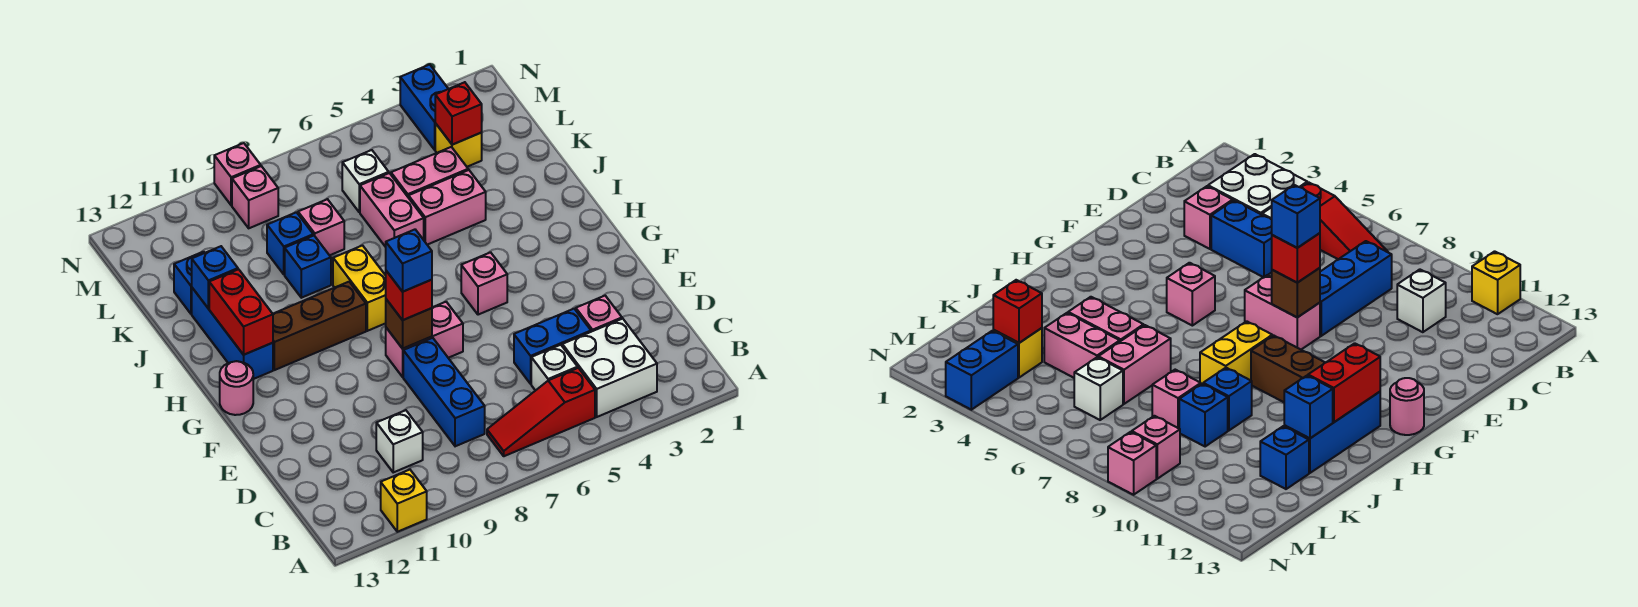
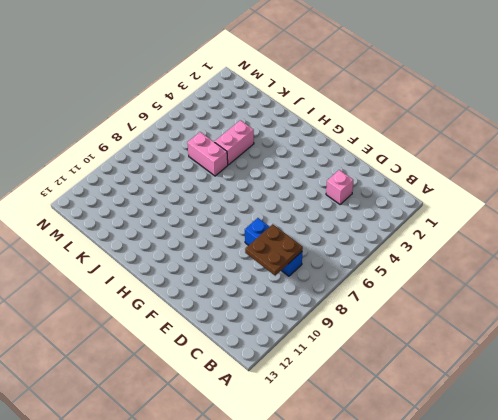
brown plate C8:D9 level 2 -> none
none -> yellow brick A11 level 1
none -> white brick B3:C4 level 1
none -> red slope B5:B7 level 1 top 5
none -> white brick C5 level 1

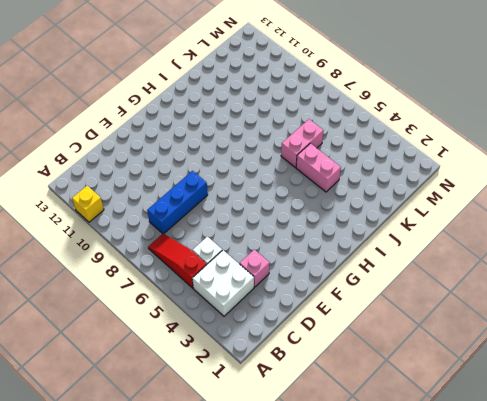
none -> white brick C10 level 1
none -> blue brick D4:D5 level 1
none -> pink brick F7:F8 level 1
none -> pink brick G5 level 1

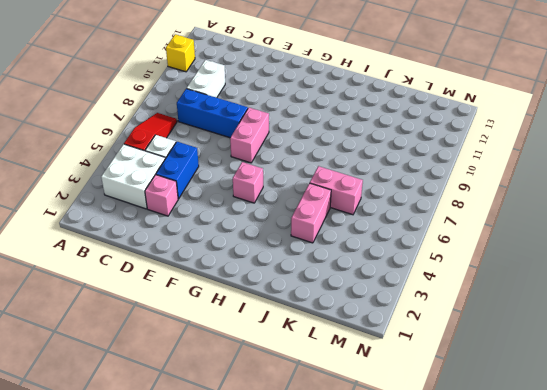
white brick C9:C10 level 1 -> white brick C10 level 1
none -> pink round brick G13 level 1
none -> yellow brick H8:I8 level 1
none -> brown brick H9:H11 level 1
none -> blue brick H12:J12 level 1

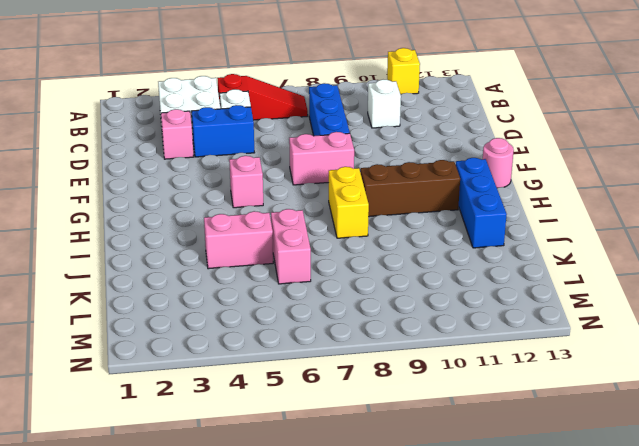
none -> blue brick J9 level 1
none -> pink brick K4:K5 level 1
none -> pink brick K8 level 1
none -> blue brick K9 level 1

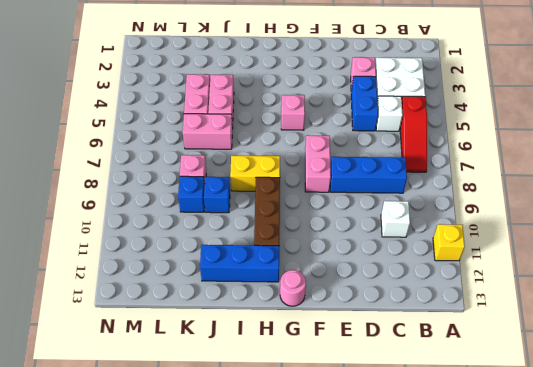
none -> blue brick K12 level 1
none -> yellow brick L3 level 1
none -> white brick L6 level 1
none -> blue brick M3:N3 level 1

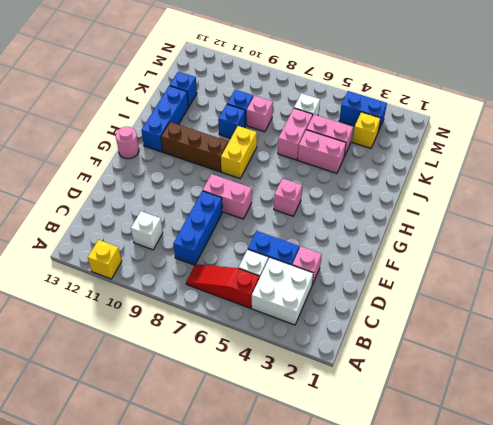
blue brick M3:M4 level 1 -> blue brick M3:N3 level 1
none -> pink brick M9 level 1
none -> pink brick N9 level 1
none -> brown brick F8 level 2
none -> red brick H12:I12 level 2

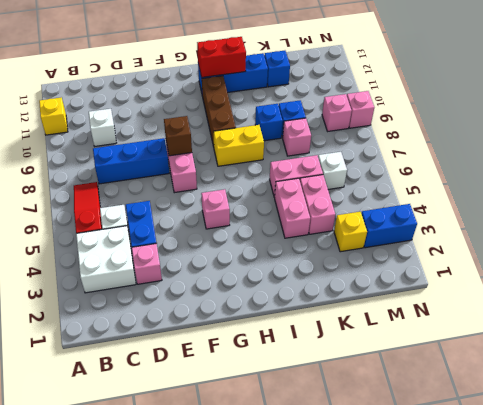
none -> pink round brick G13 level 1
none -> blue brick J12 level 2
none -> red brick L3 level 2
none -> red brick F8 level 3

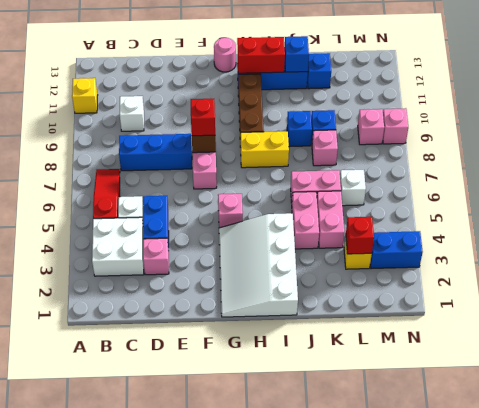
white slope G1:I4 level 1 top I -> none
none -> blue brick F8 level 4

